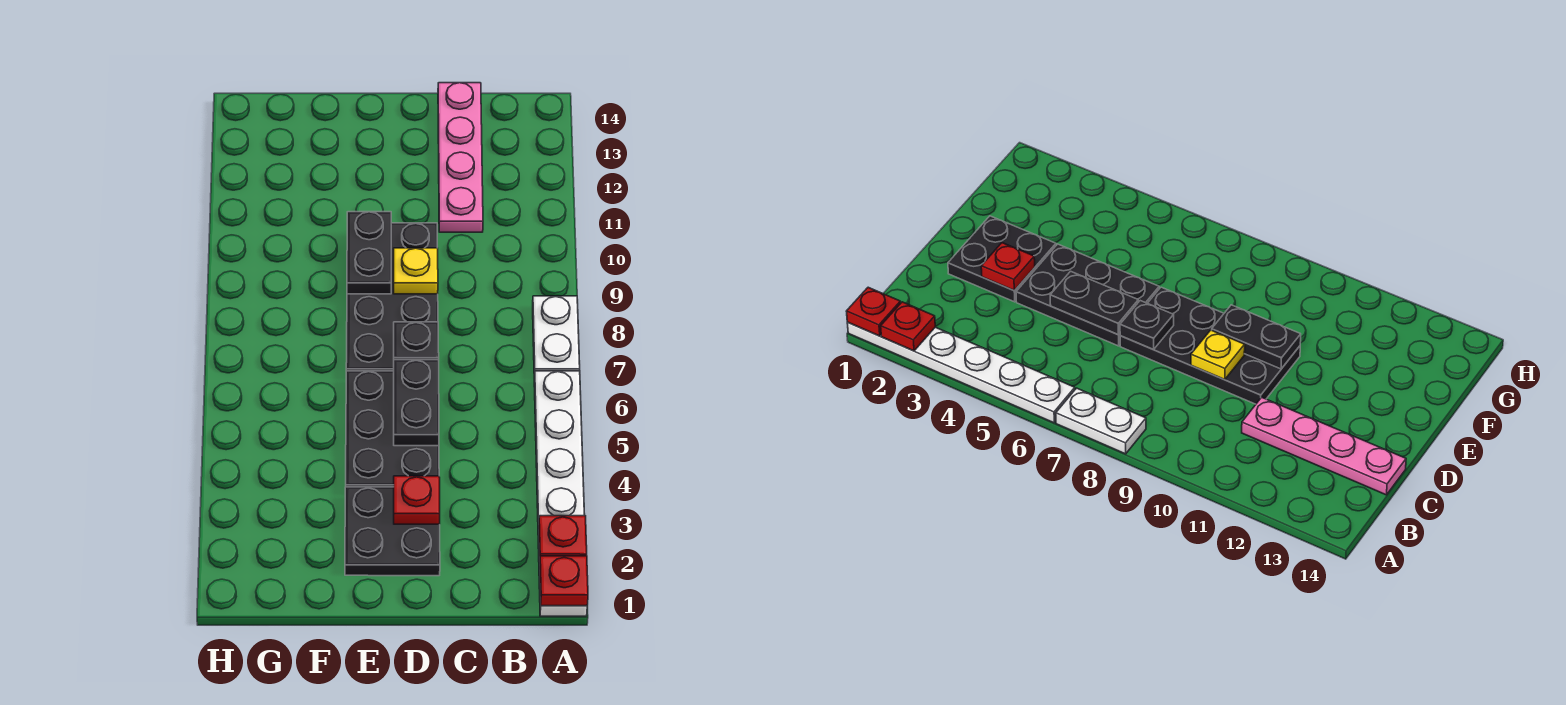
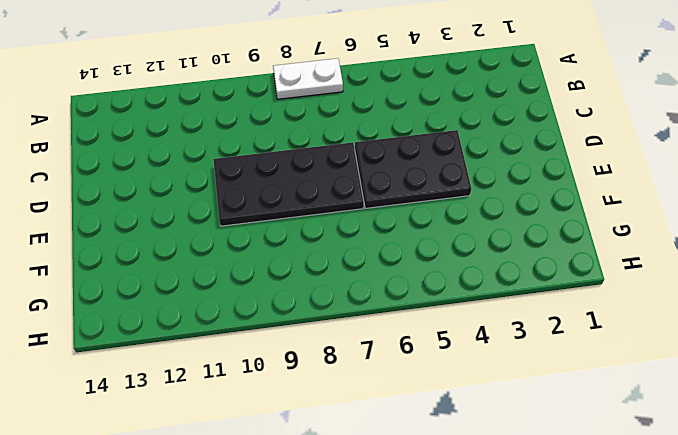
none -> white plate A1:A6 level 1
none -> pink plate C11:C14 level 1
none -> black plate D2:E3 level 1

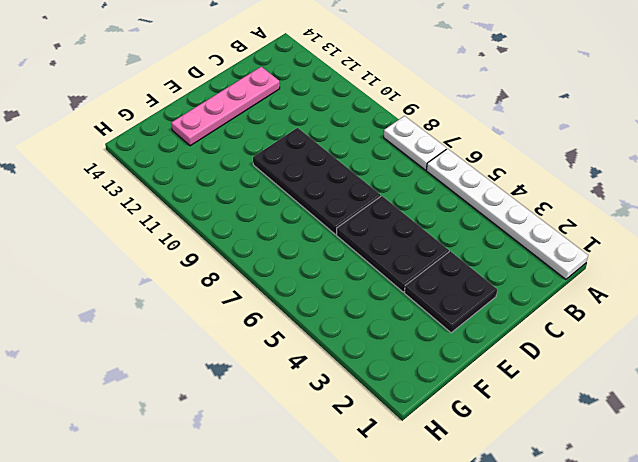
pink plate C13:F13 level 1 -> pink plate C11:C14 level 1
none -> red plate A1 level 2
none -> red plate A2 level 2
none -> red plate D3 level 2

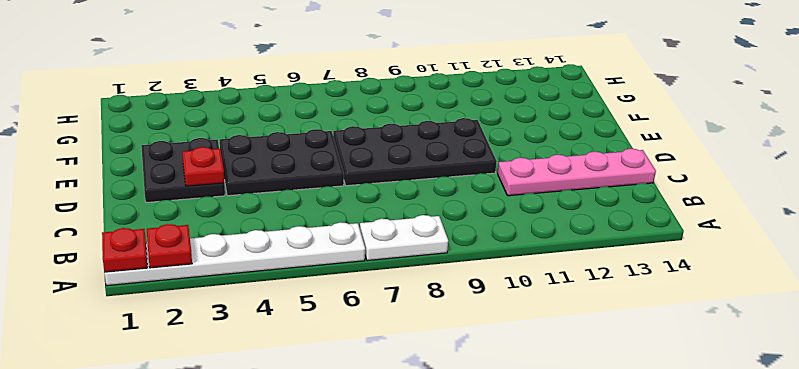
none -> black plate D5:D6 level 2
none -> black plate D7 level 2
none -> yellow plate D9 level 2

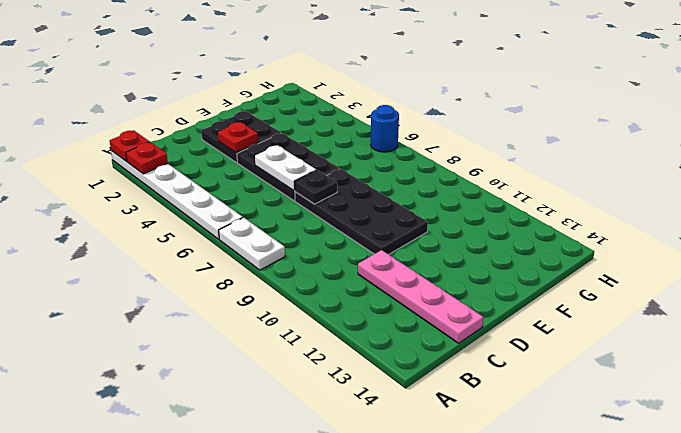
white plate D5:D6 level 2 -> black plate D5:D6 level 2
blue round brick H6 level 1 -> none
none -> yellow plate D9 level 2
none -> black plate E9:E10 level 2

